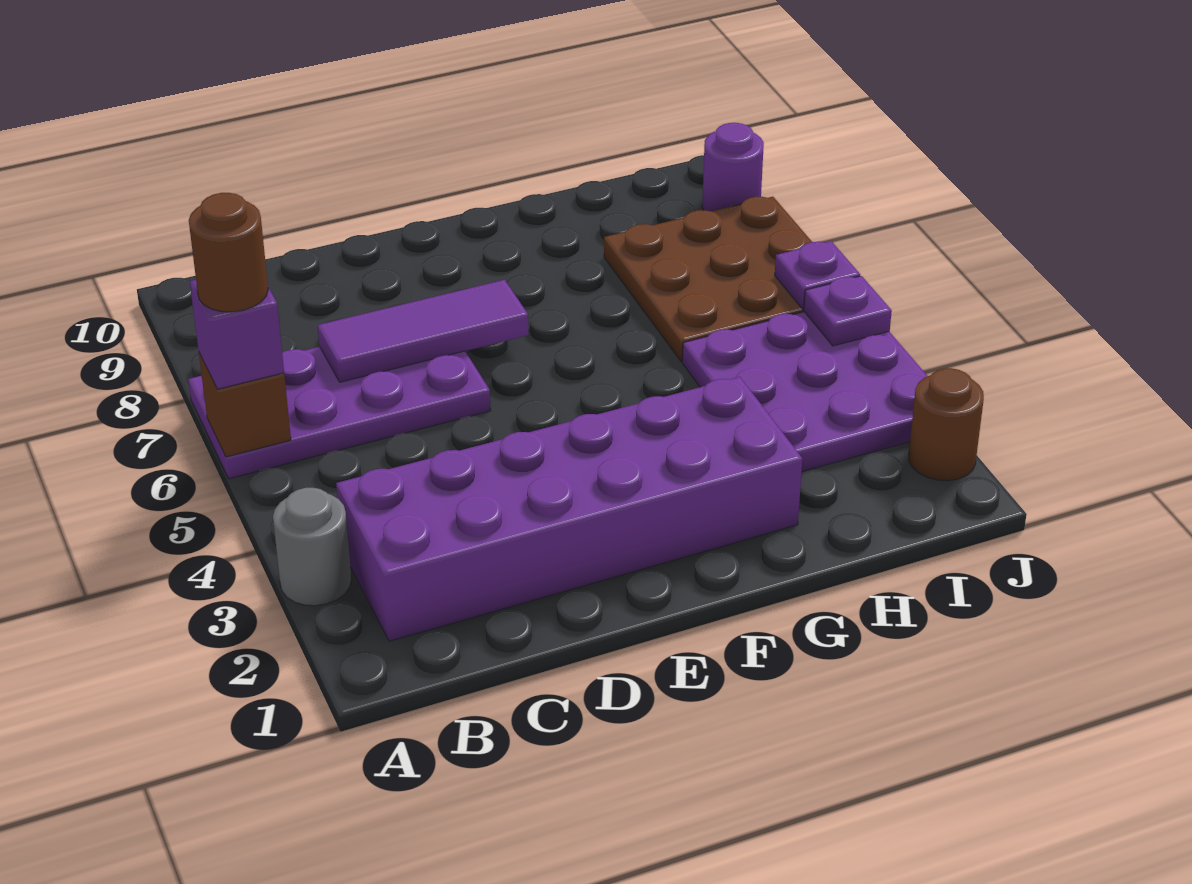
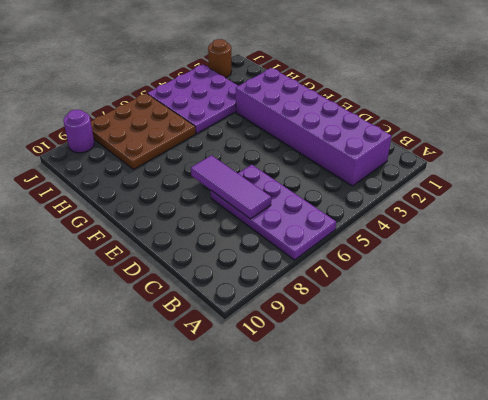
none -> grey round brick A3 level 1
none -> brown brick A6 level 2
none -> purple plate J5 level 2

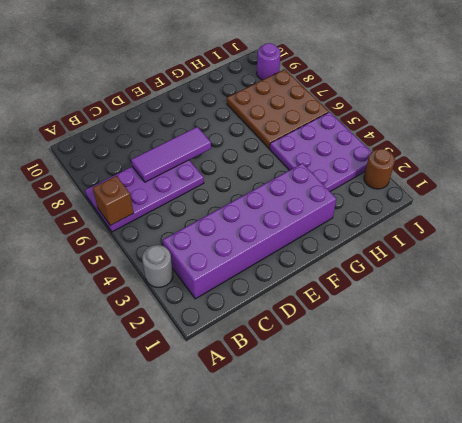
none -> purple plate J5 level 2
none -> purple plate J6 level 2
none -> purple brick A6 level 3

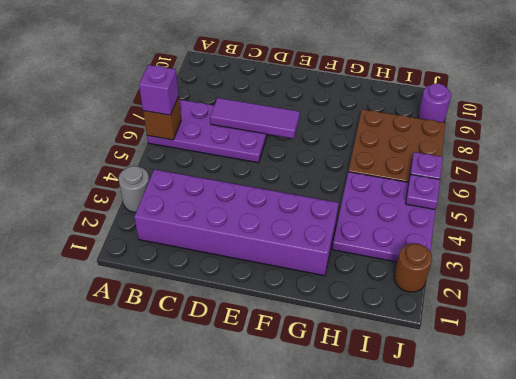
none -> brown round brick A6 level 4

